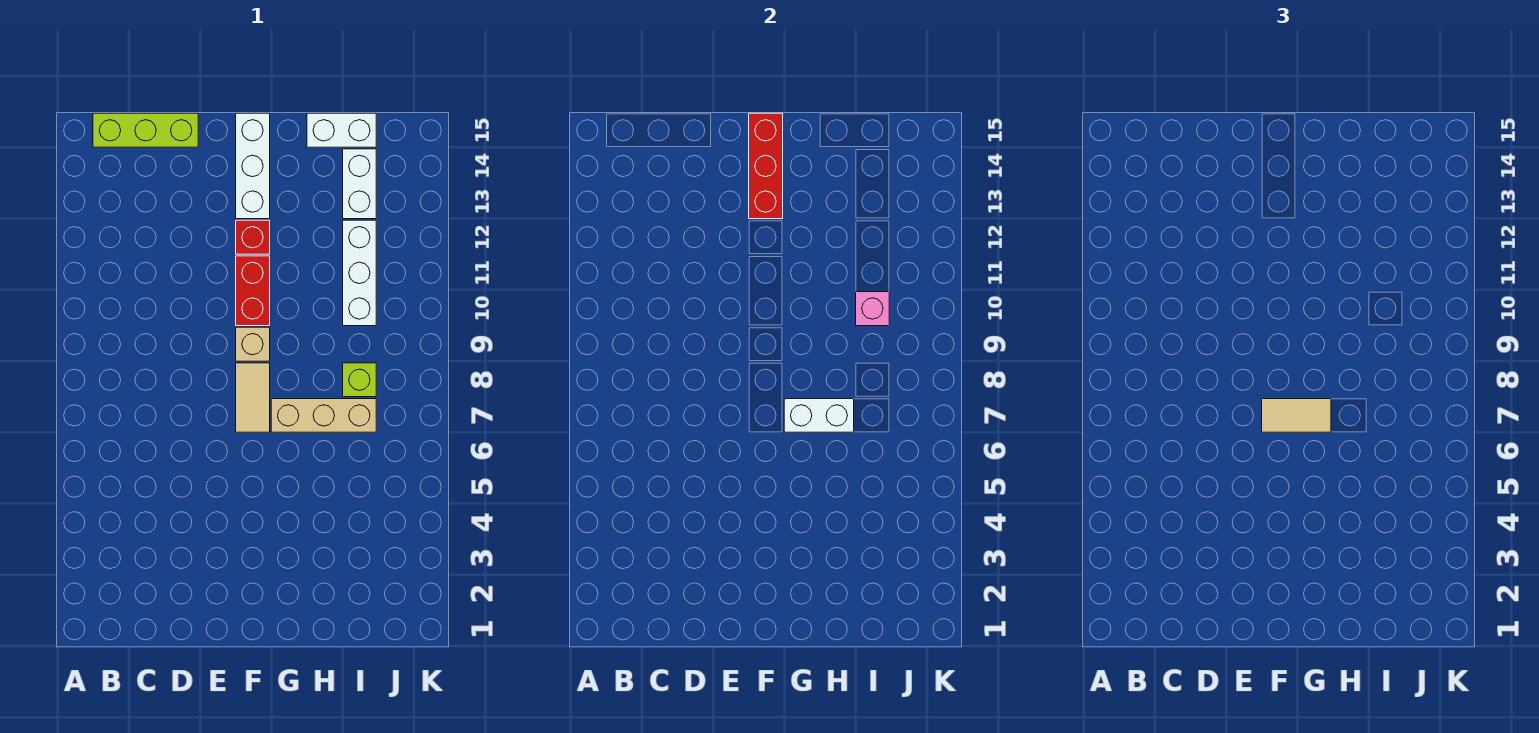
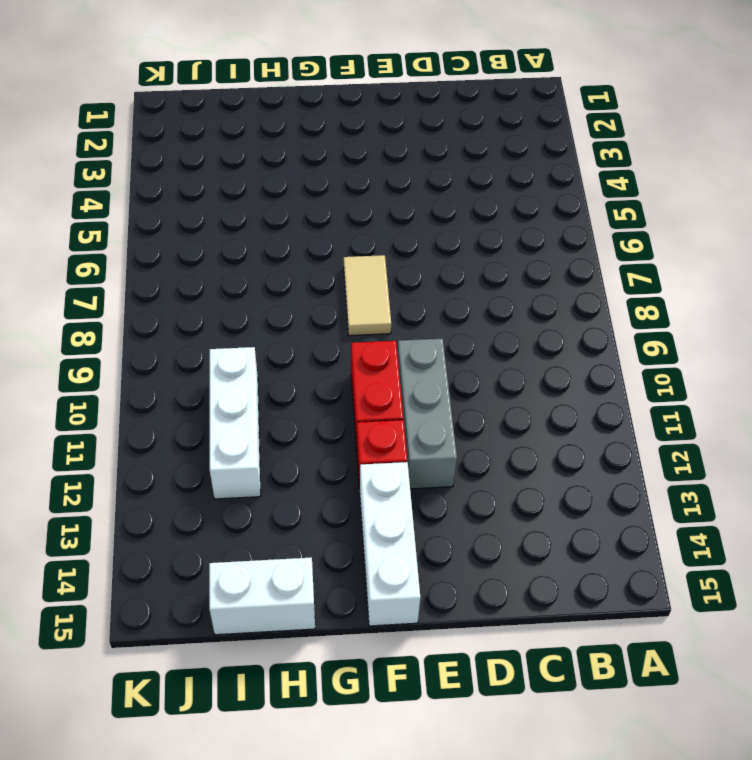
grey brick E10:E12 level 1 -> none
none -> lime brick B15:D15 level 1
none -> tan brick F9 level 1
none -> tan brick G7:I7 level 1

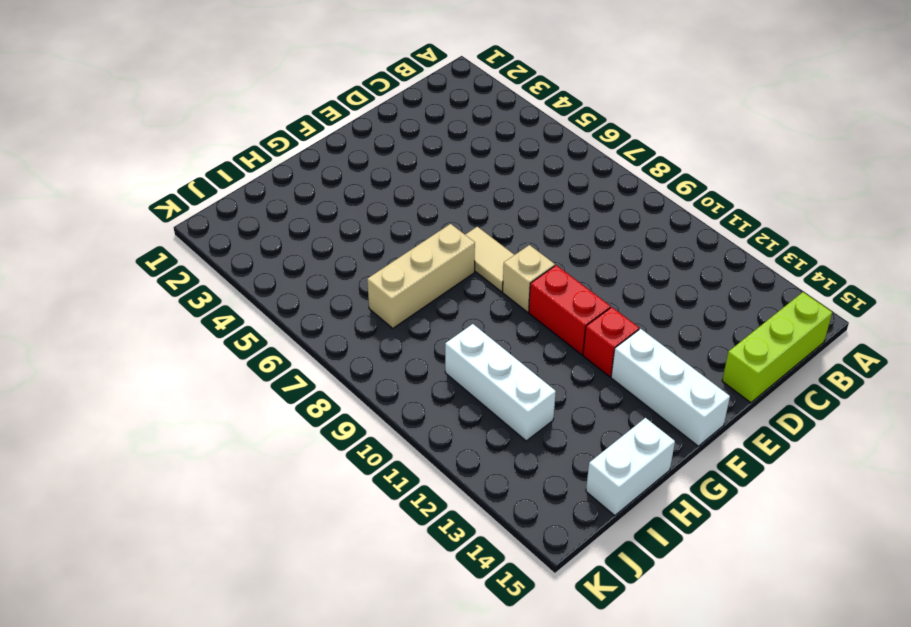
none -> lime brick I8 level 1
none -> white brick I13:I14 level 1
none -> red brick F13:F15 level 2

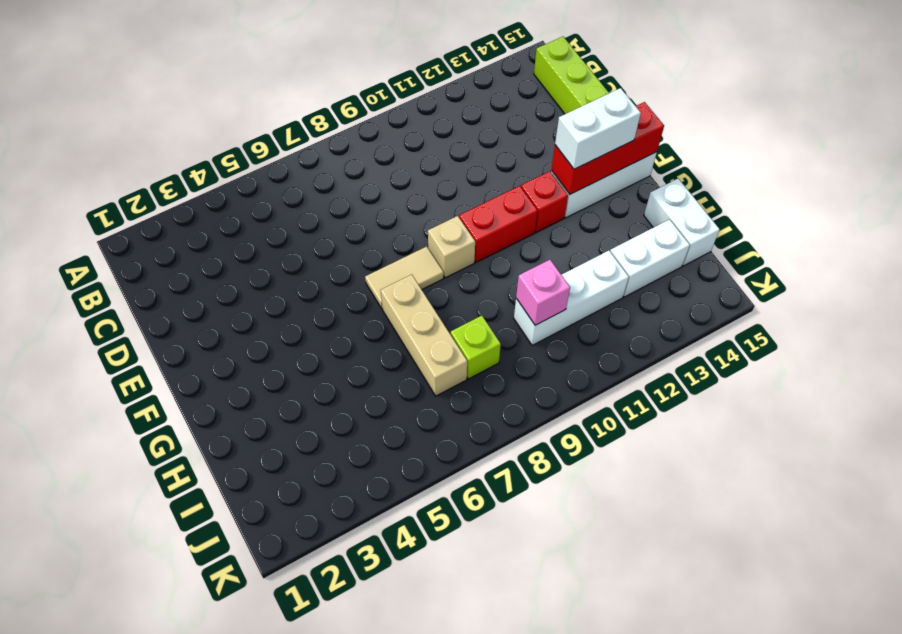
white brick F13:F14 level 3 -> white brick G7:H7 level 2
none -> tan tile F7:G7 level 3

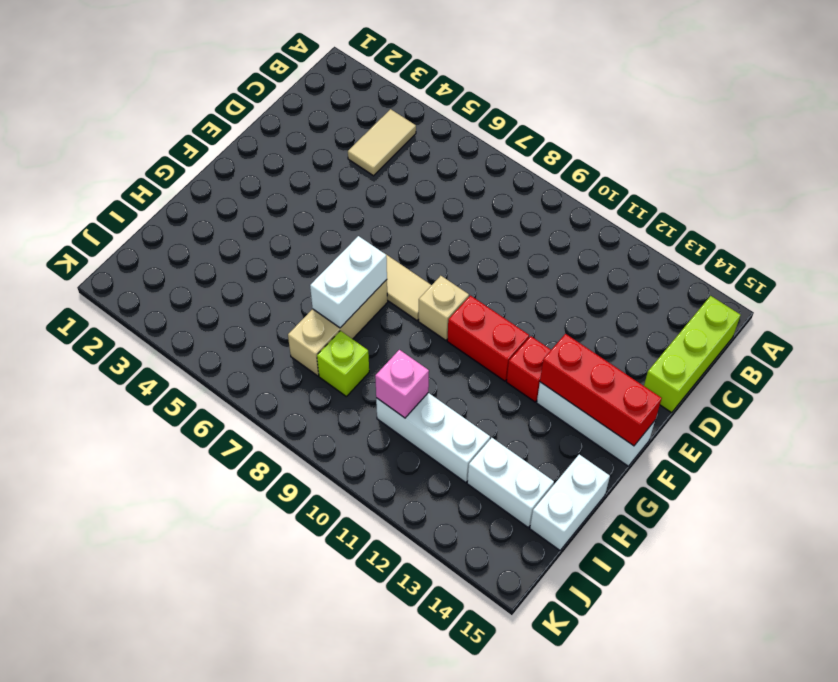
tan tile B4:C4 level 1 -> tan tile F7:G7 level 3

